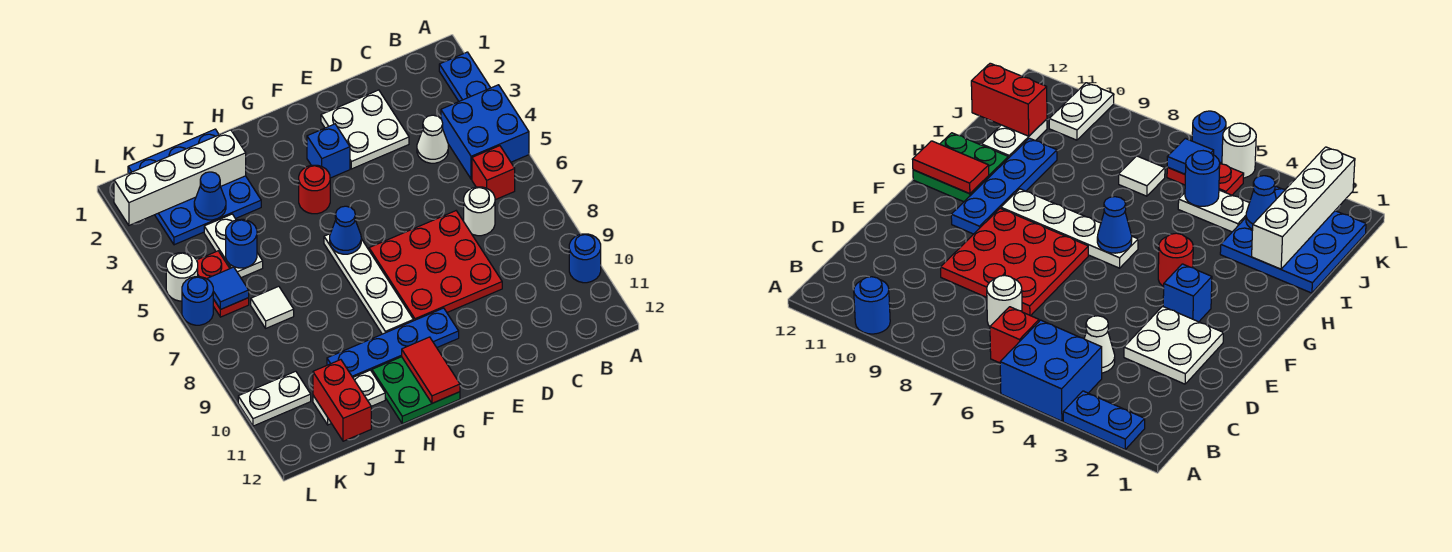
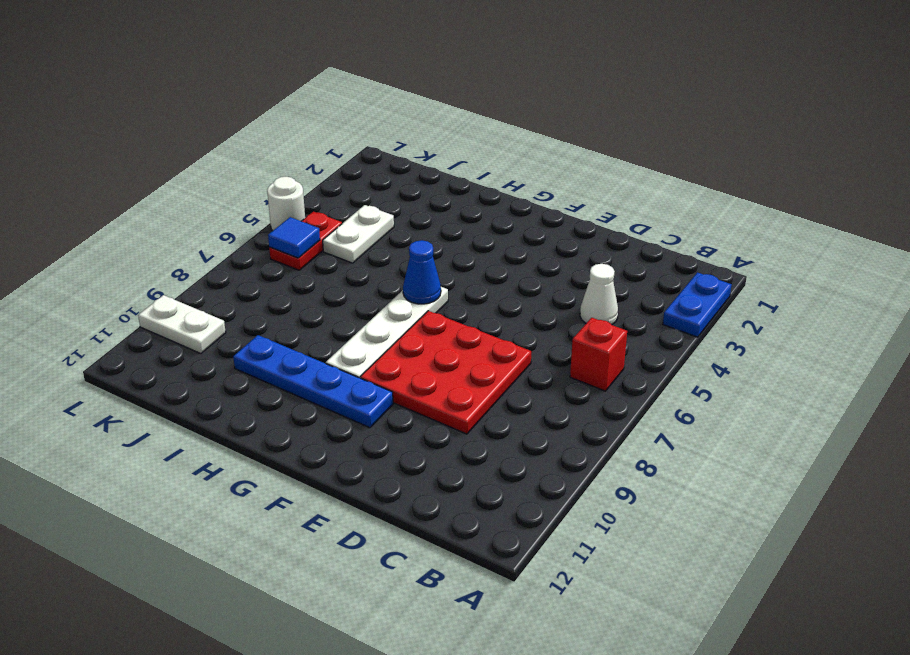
none -> blue brick A4:B5 level 1
none -> blue round brick A10 level 1
none -> white round brick C7 level 1

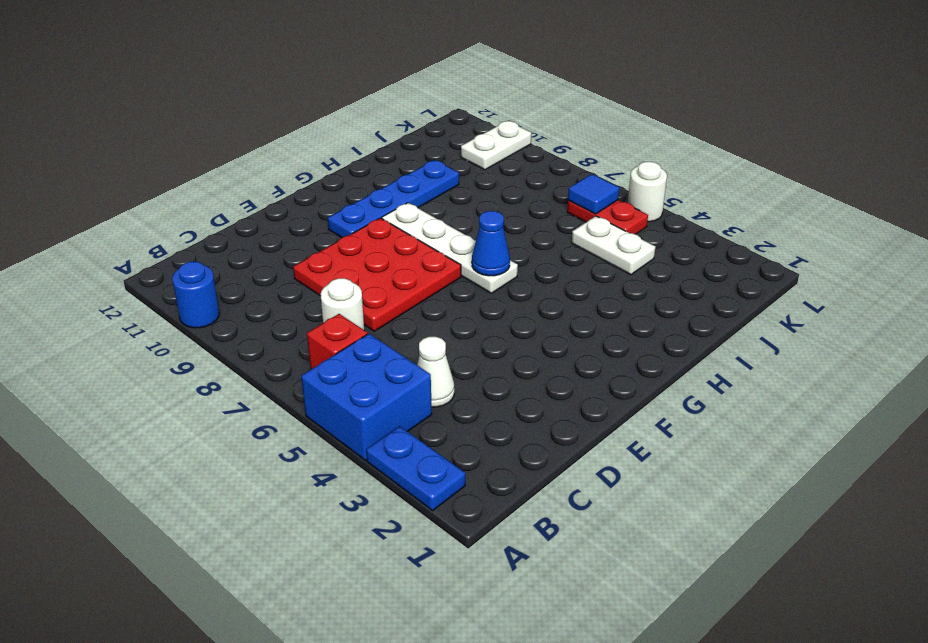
none -> white plate D2:E3 level 1
none -> blue brick F3 level 1
none -> red round brick G4 level 1

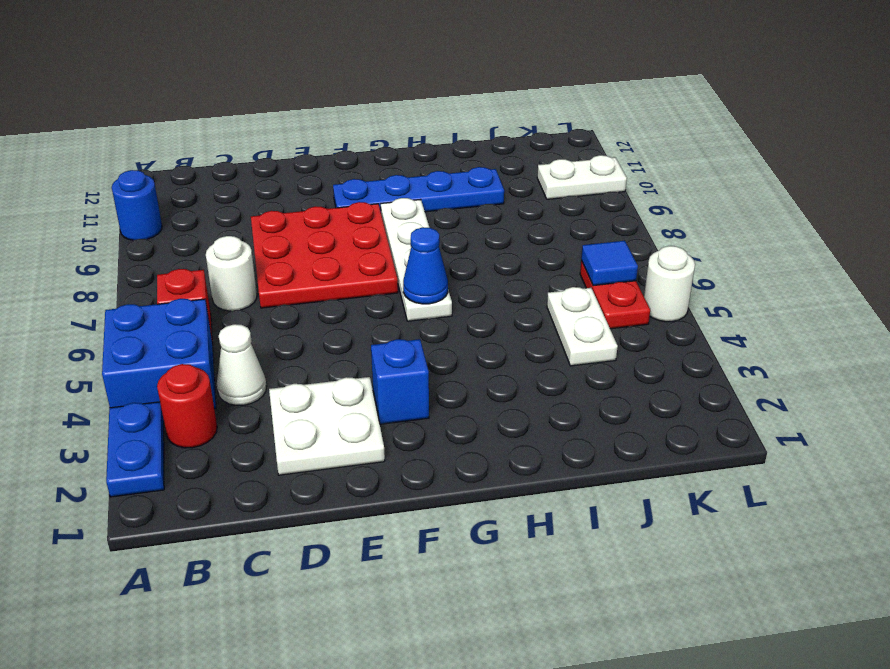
red round brick B3 level 1 -> red round brick G4 level 1
none -> green plate G11:H12 level 1
none -> blue plate I1:K3 level 1
none -> white plate I11:J11 level 1

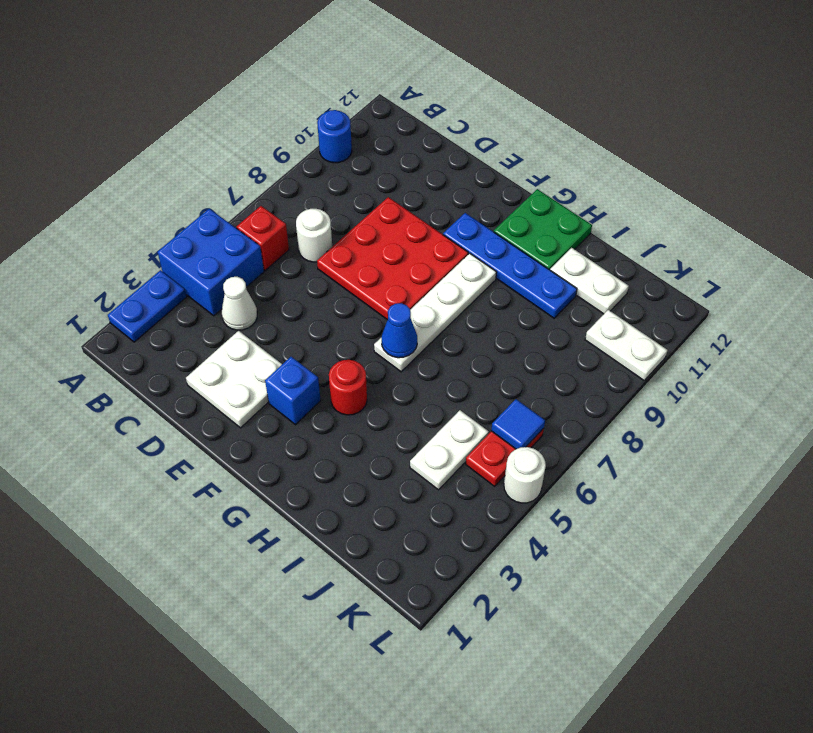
none -> blue plate I1:K3 level 1
none -> white tile J7 level 1
none -> blue round brick L6 level 1

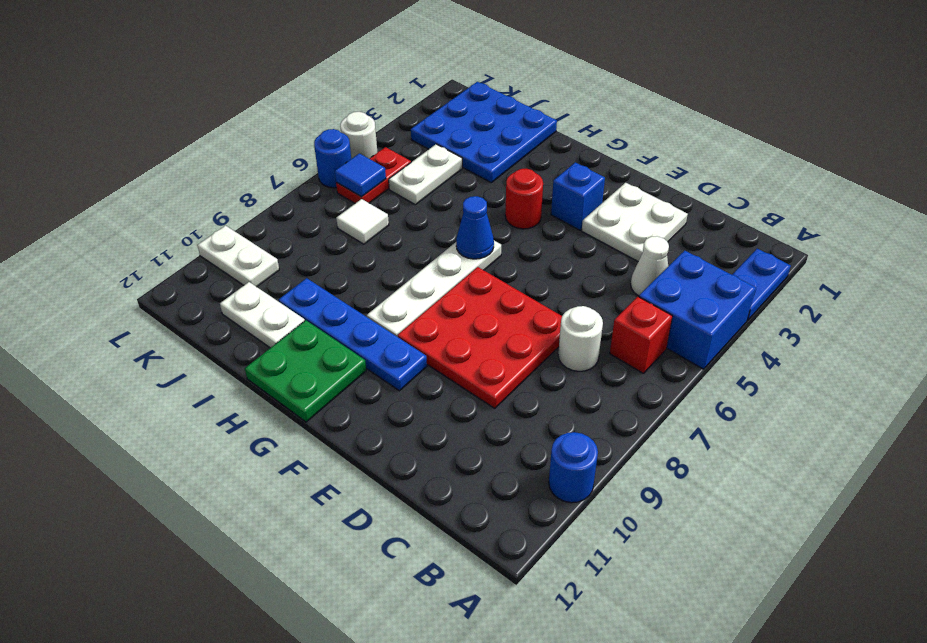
none -> red tile G11:G12 level 2
none -> white brick I2:L2 level 2
none -> blue cone J3 level 2

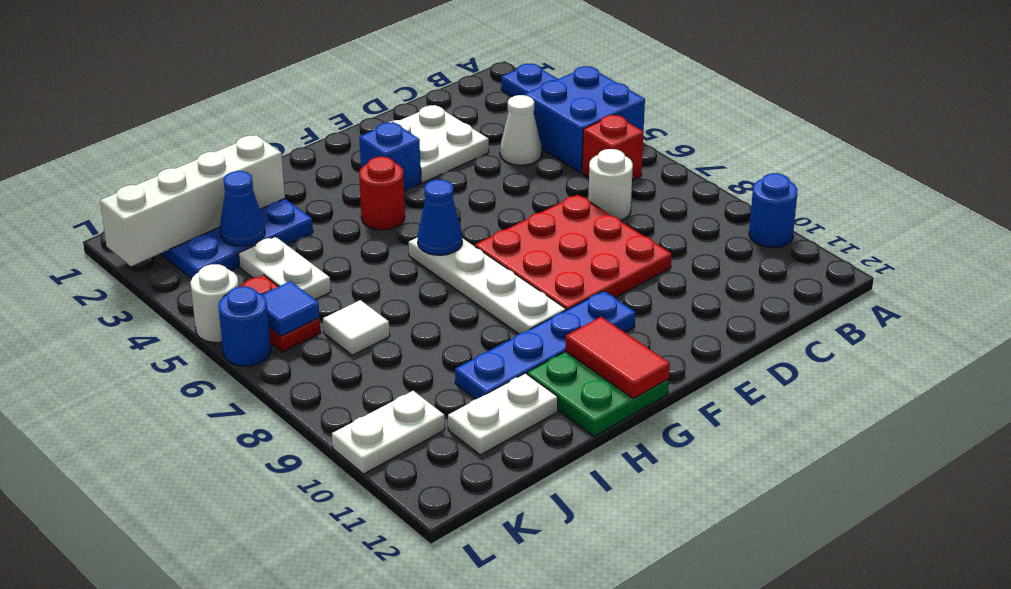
none -> blue round brick J5 level 2
none -> red brick J11:J12 level 2

